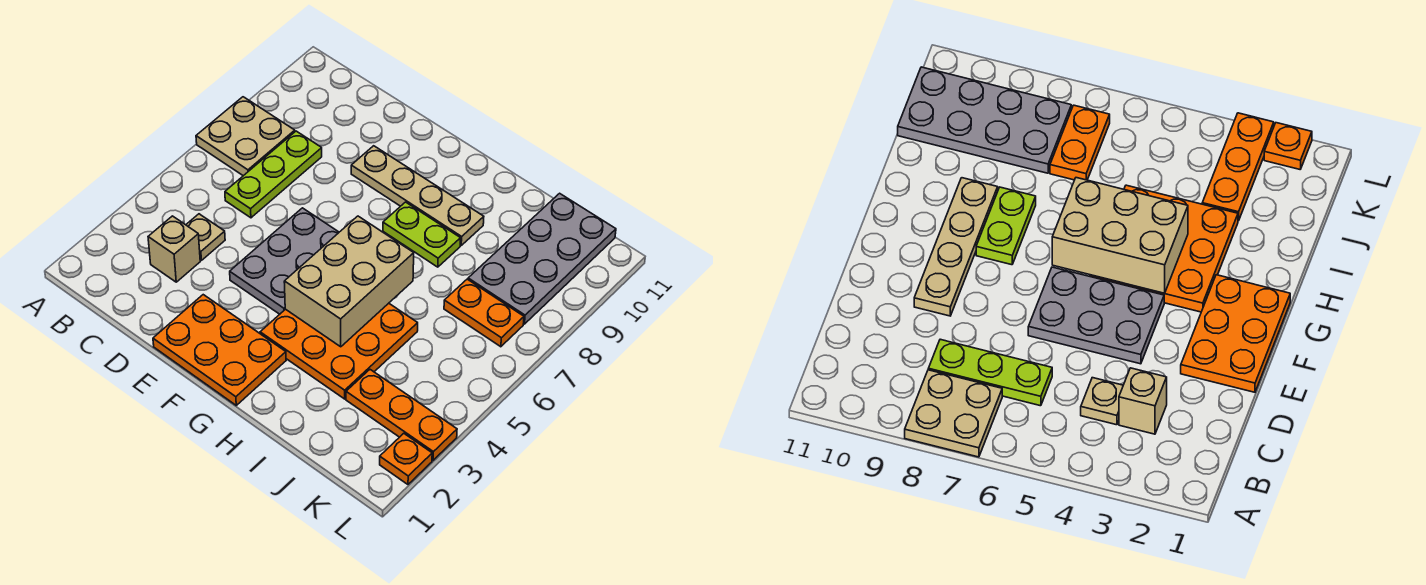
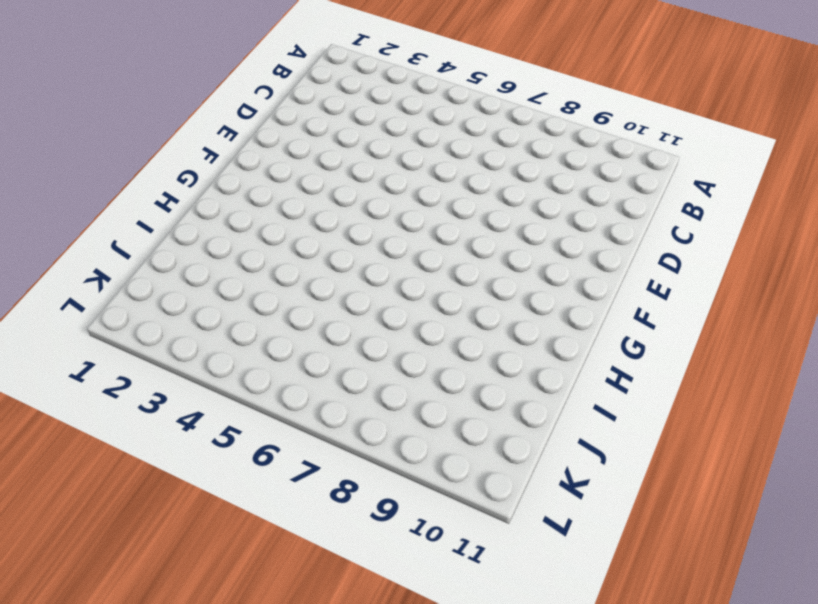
none -> tan plate A7:B8 level 1
none -> tan brick C3 level 1
none -> tan plate C4 level 1

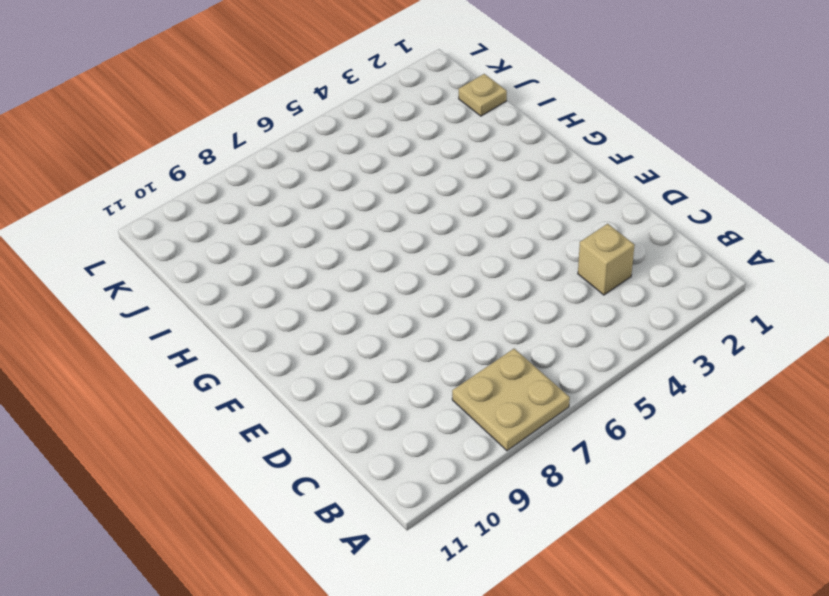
tan plate J1 level 1 -> tan plate C4 level 1
none -> lime plate C6:C8 level 1
none -> orange plate E1:G2 level 1
none -> grey plate E4:F6 level 1

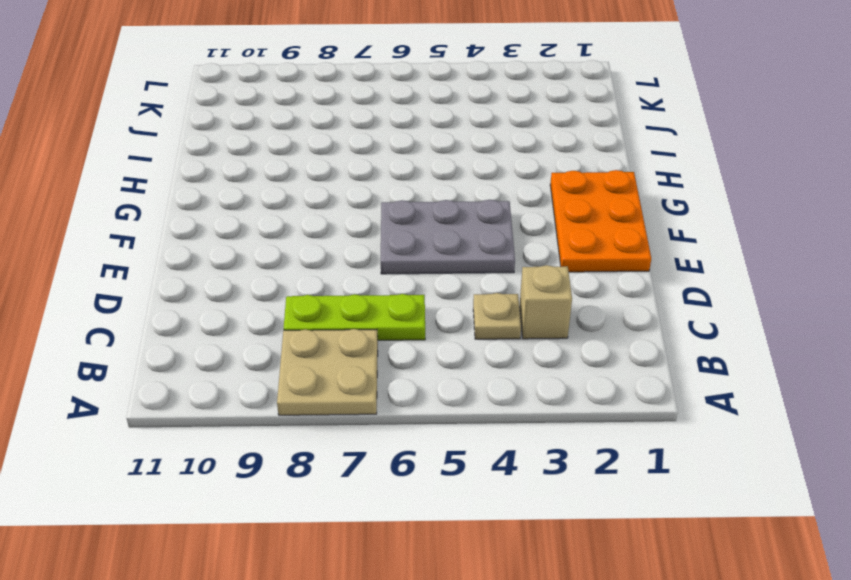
none -> tan plate E9:H9 level 1
none -> orange plate G3:I5 level 1
none -> lime plate G8:H8 level 1

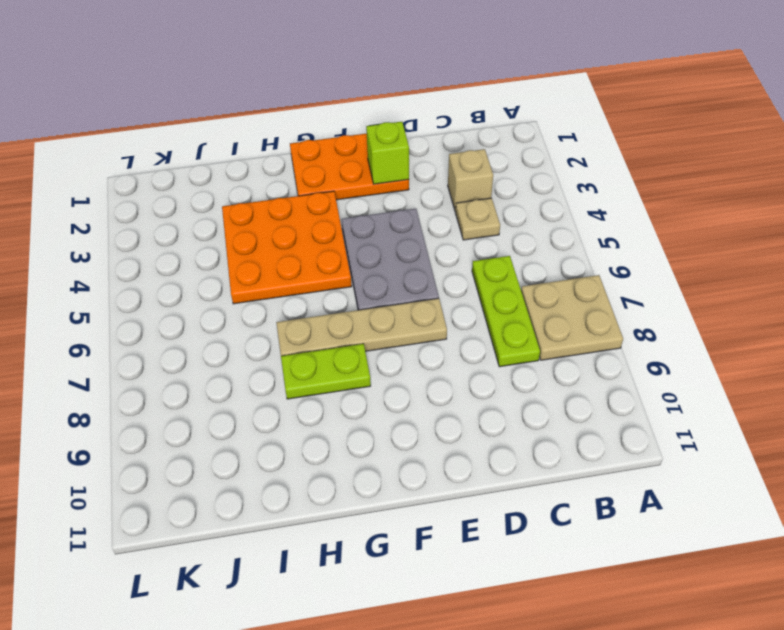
lime brick E2 level 2 -> none
tan plate E7:H7 level 1 -> tan plate E9:H9 level 1
none -> orange plate J3:L3 level 1
none -> orange plate J7:K7 level 1
none -> grey plate J8:K11 level 1

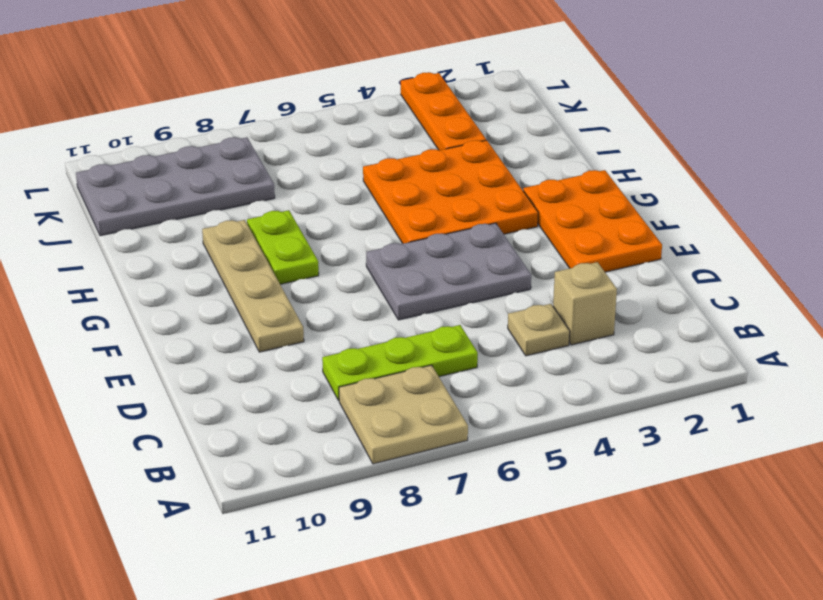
none -> orange plate J7:K7 level 1
none -> orange plate L2 level 1
none -> tan brick G4:H6 level 2

